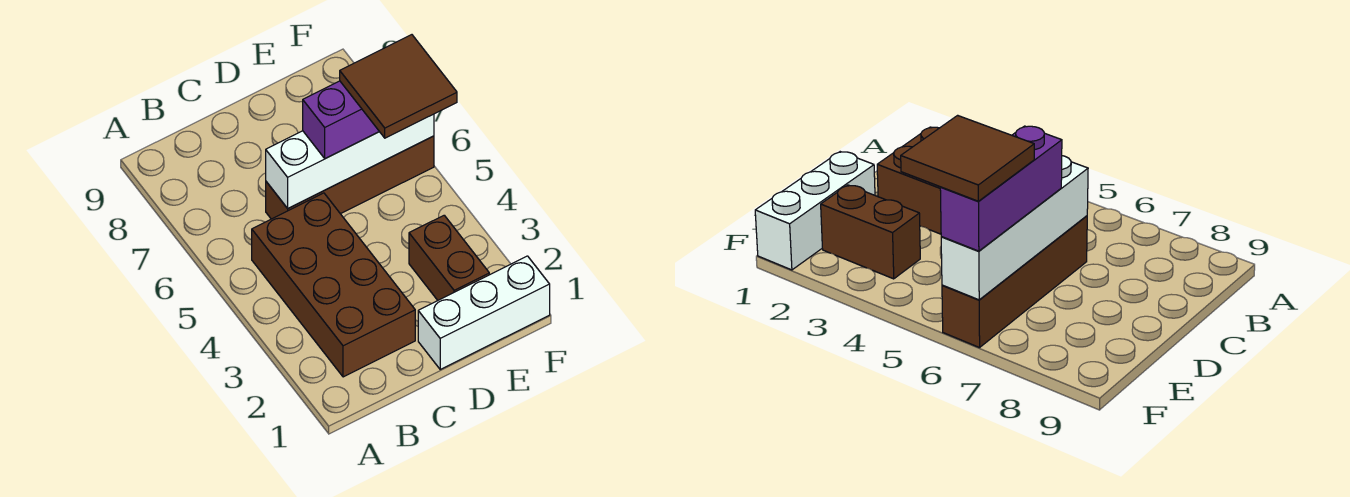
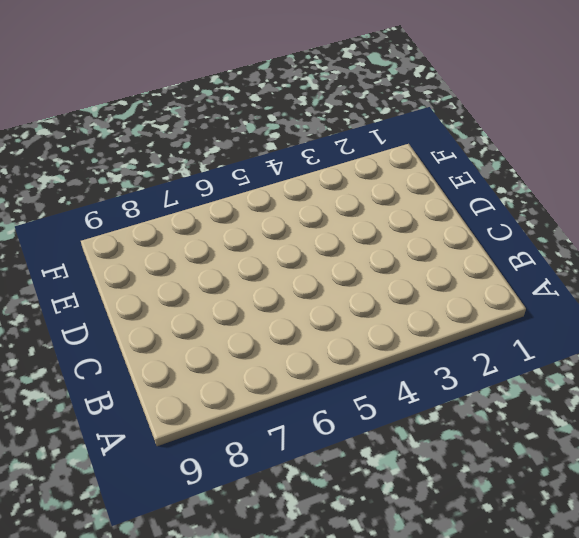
none -> brown brick B2:C5 level 1
none -> brown brick C6:F6 level 1

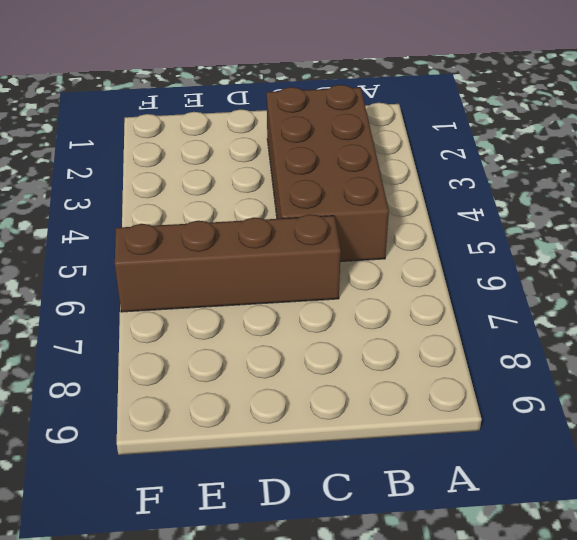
none -> white brick D1:F1 level 1
none -> brown brick E2:E3 level 1

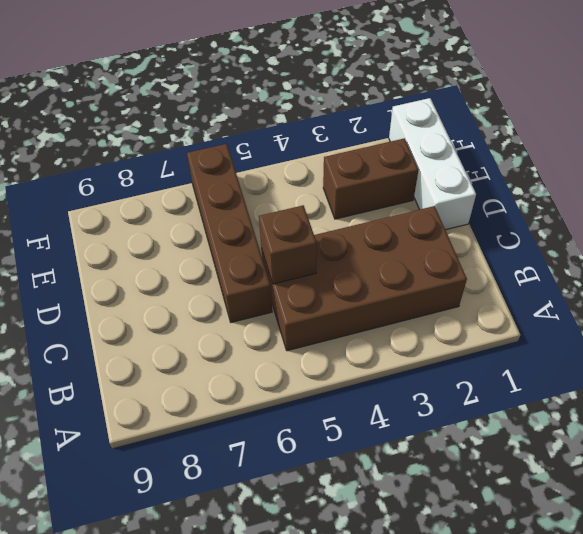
brown brick C5 level 2 -> none
none -> white brick C6:F6 level 2
none -> purple brick D6:F6 level 3

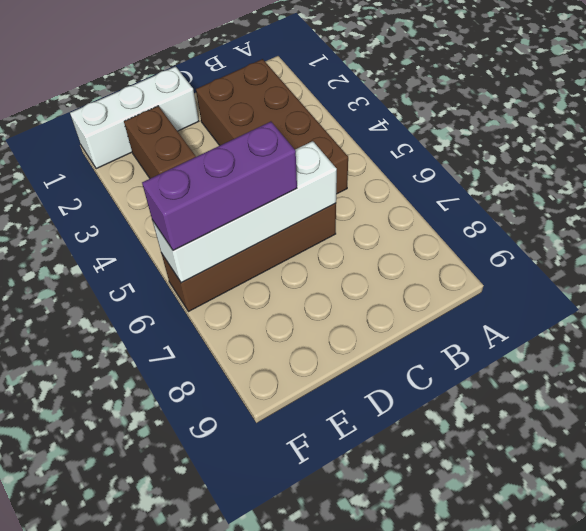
none -> brown tile E5:F6 level 4

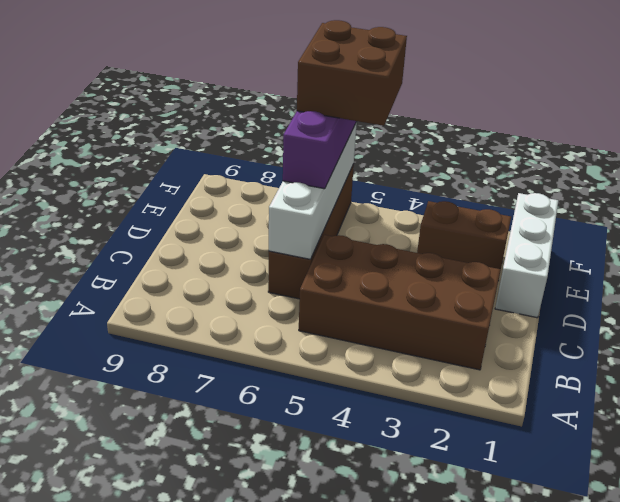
brown brick E5:F6 level 4 -> brown tile E5:F6 level 4

